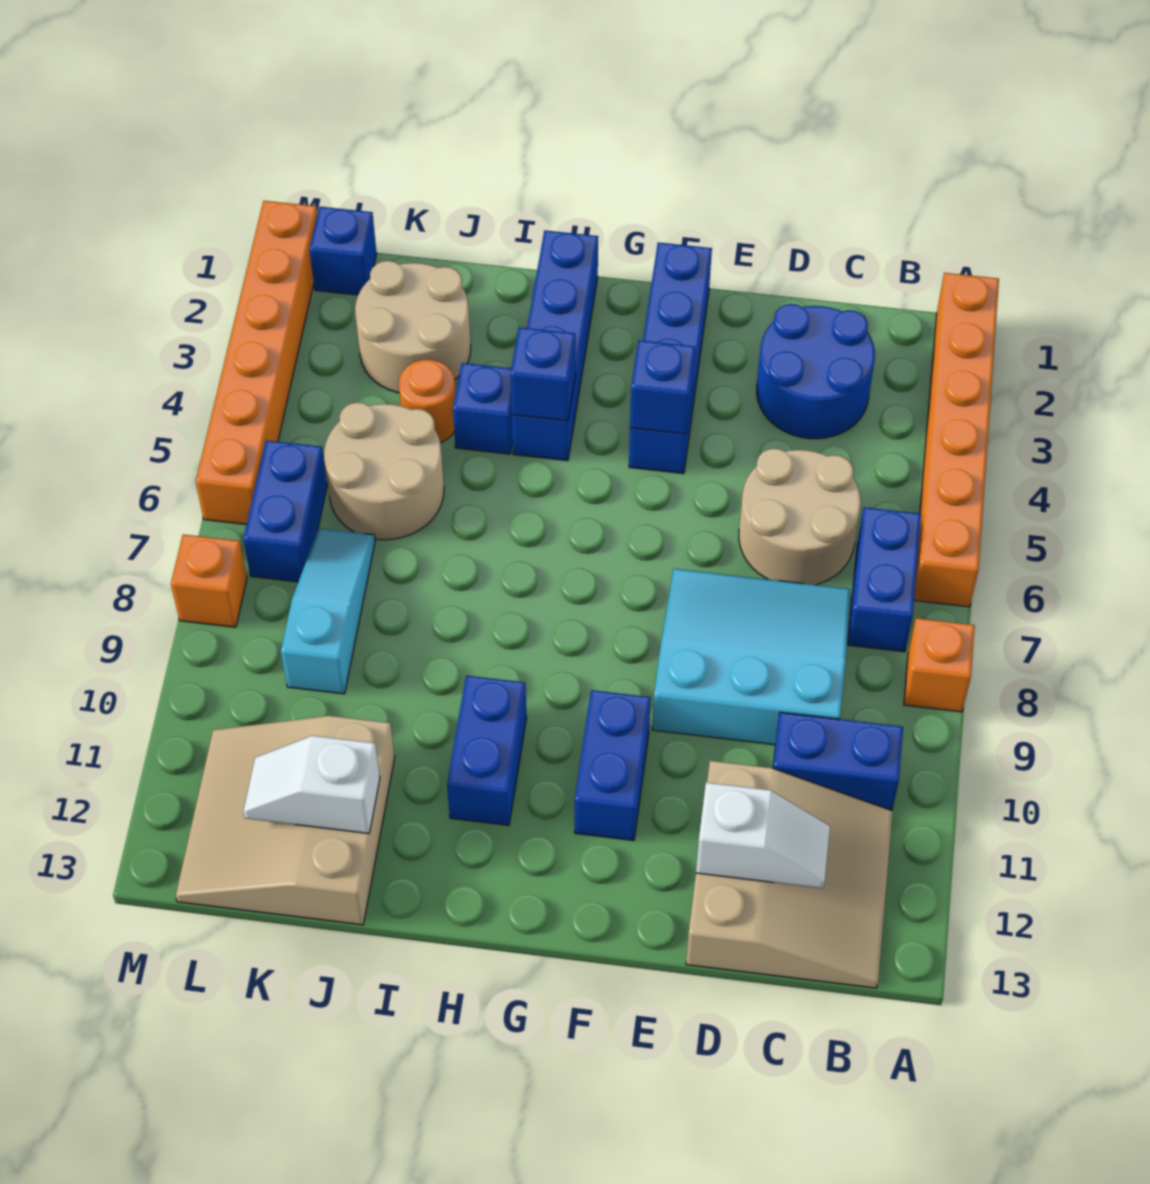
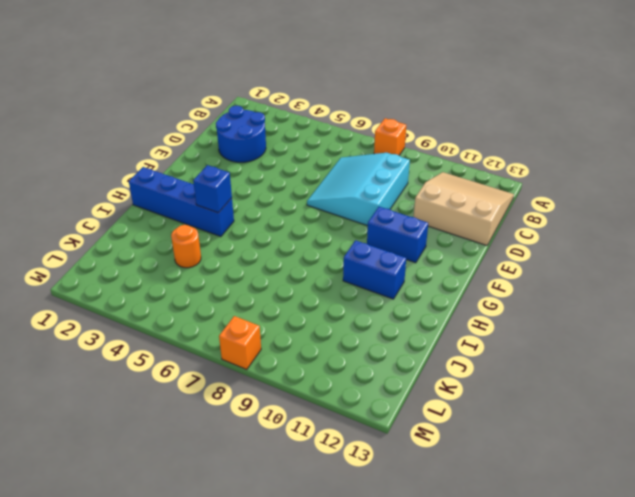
none -> orange brick A1:A6 level 1
none -> blue brick B6:B7 level 1
none -> blue brick B10:C10 level 1

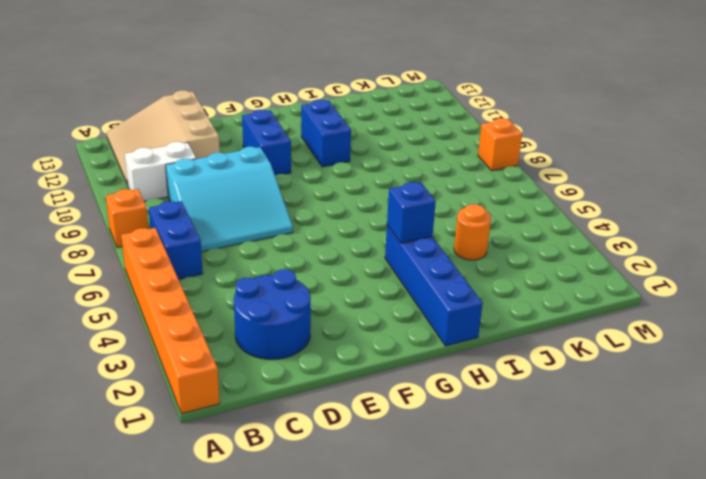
white brick B10:C10 level 1 -> blue brick B10:C10 level 1
none -> tan round brick C5:D6 level 1
none -> blue brick F1:F4 level 1
none -> blue brick I4 level 1

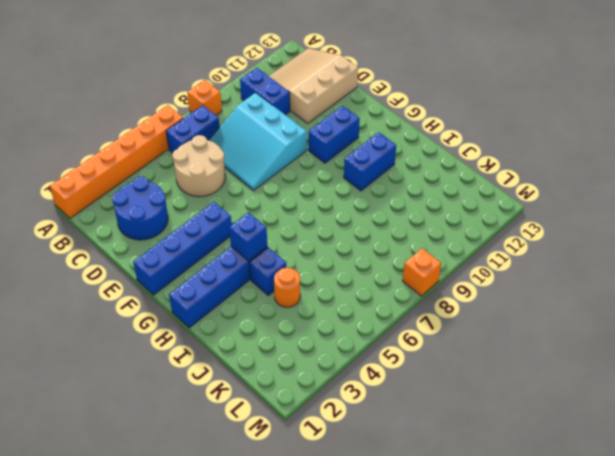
none -> tan round brick J2:K3 level 1
none -> tan round brick J5:K6 level 1
none -> tan slope J11:L13 level 1 top J

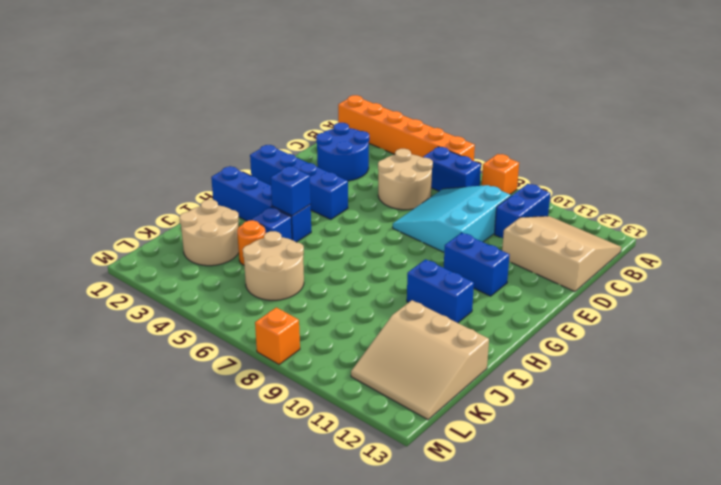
none -> cyan slope K7:K9 level 1 top 9
none -> blue brick L1 level 1
none -> blue brick L6:L7 level 1

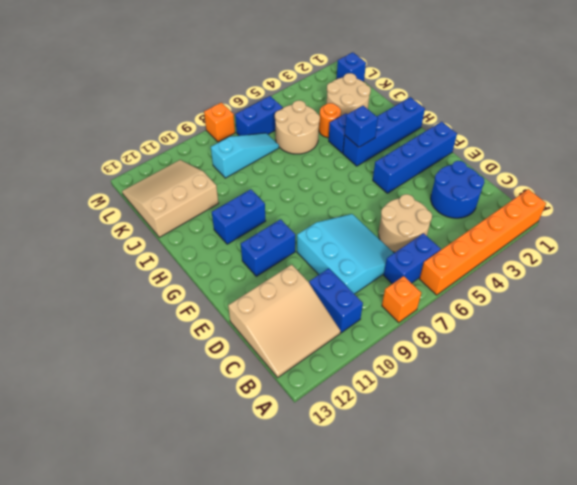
none -> orange brick M1:M6 level 1
none -> white slope C12:D12 level 2 top D
none -> blue brick F4 level 2

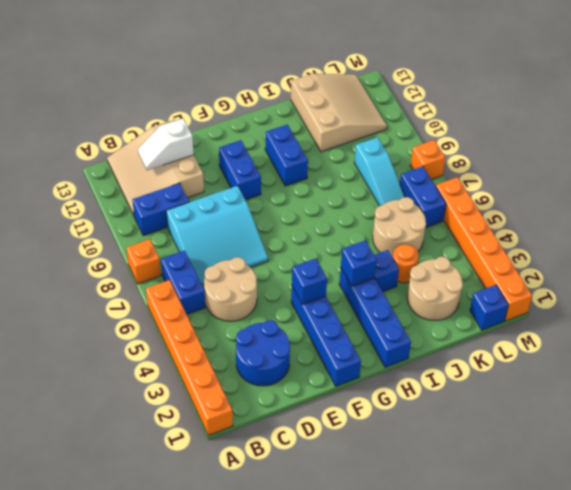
none -> white slope J12:K12 level 2 top J

